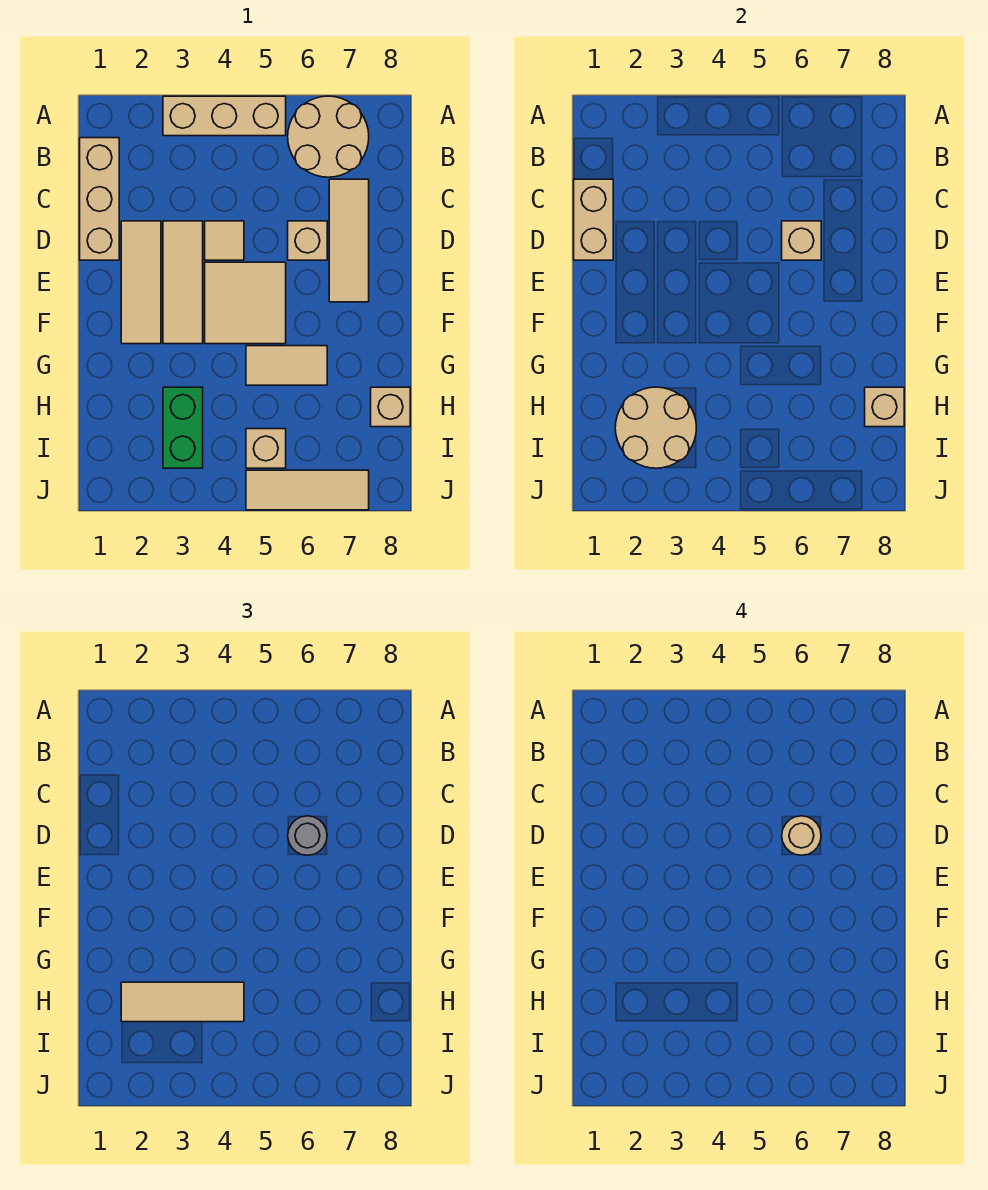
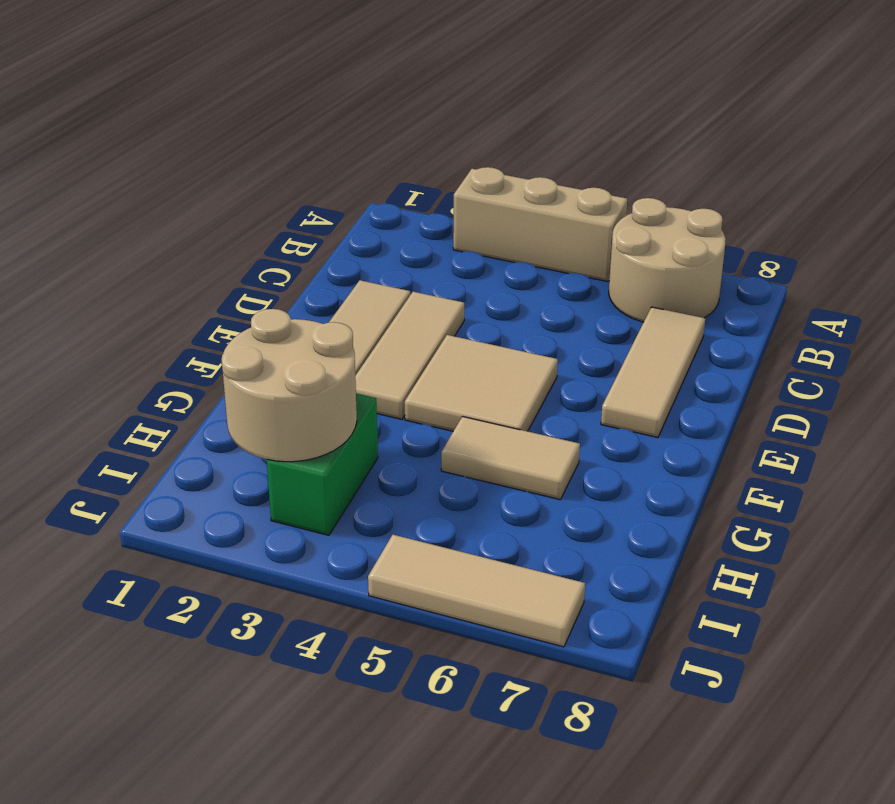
none -> tan brick B1:D1 level 1
none -> tan tile D4 level 1
none -> tan brick D6 level 1

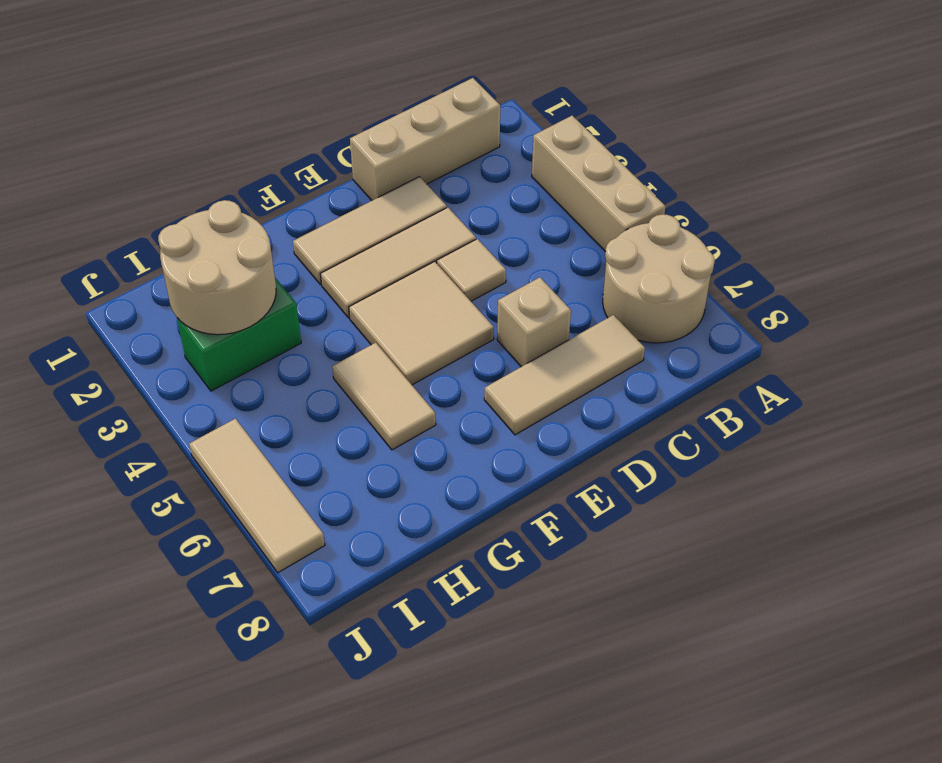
none -> tan brick H8 level 1
none -> tan brick I5 level 1
none -> tan brick C1:D1 level 2

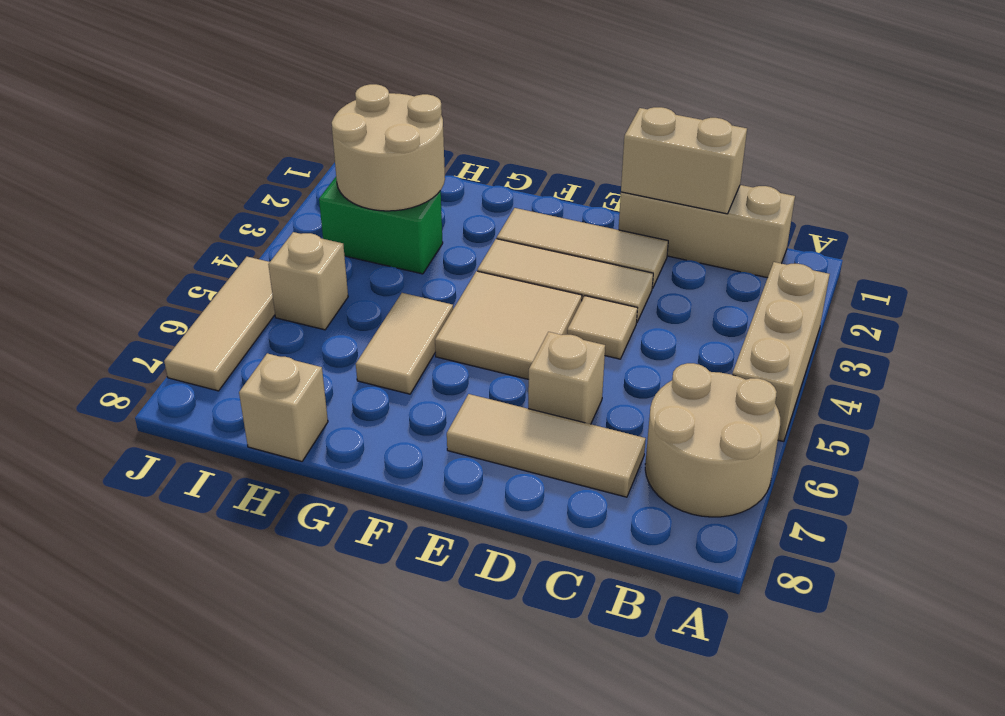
none -> tan brick D6 level 2
none -> tan brick H8 level 2
none -> grey round brick D6 level 3

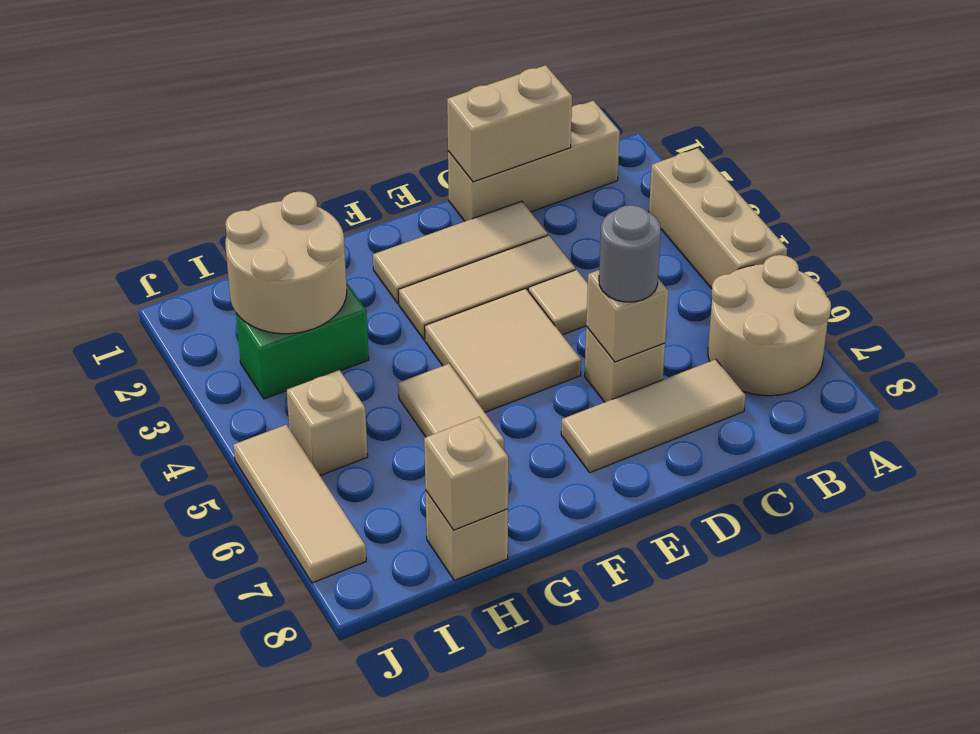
none -> tan tile H2:H4 level 3
none -> tan round brick D6 level 4

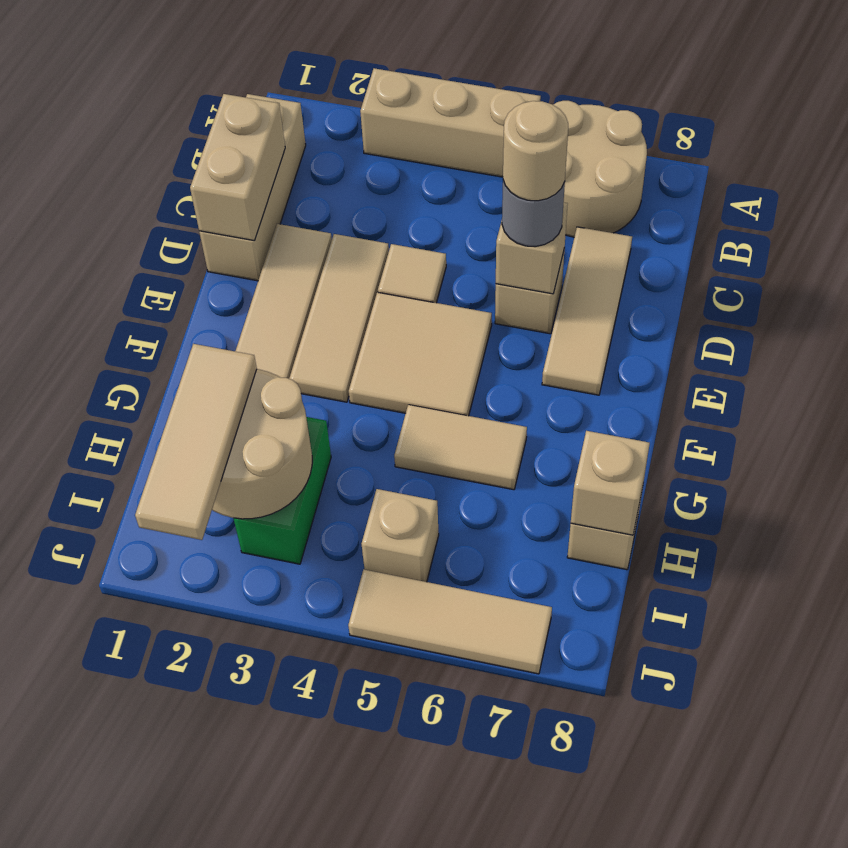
tan tile H2:J2 level 3 -> tan tile H2:H4 level 3

